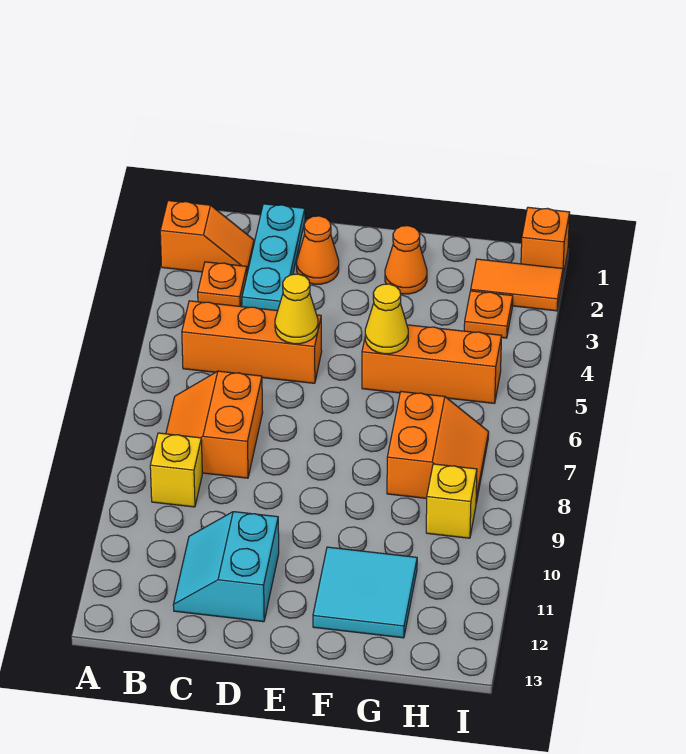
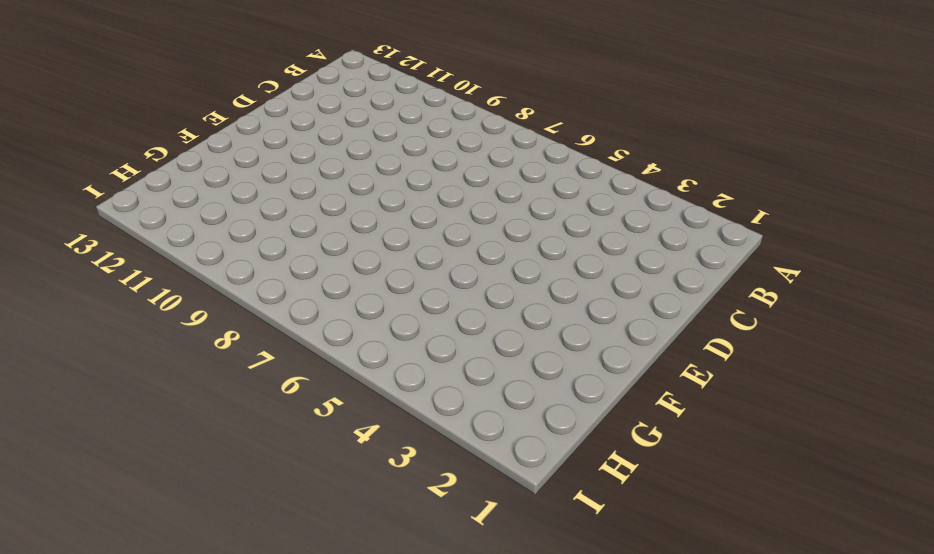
none -> orange slope A2:B2 level 1 top A
none -> orange plate B3 level 1
none -> orange brick B5:D5 level 1

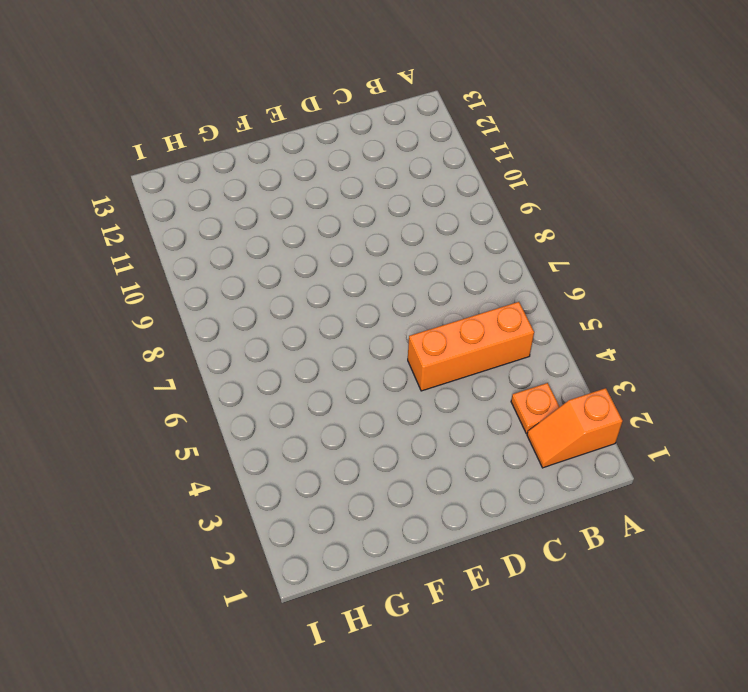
none -> orange slope B7:C8 level 1 top C
none -> yellow brick B9 level 1
none -> cyan plate C1:C3 level 1

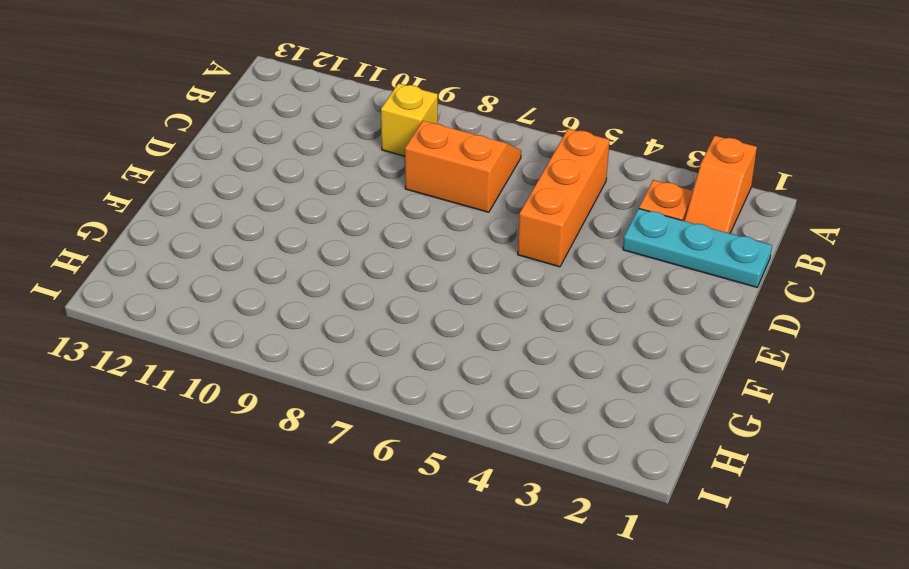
none -> cyan slope C11:D12 level 1 top D
none -> orange cone D2 level 1
none -> orange cone F2 level 1

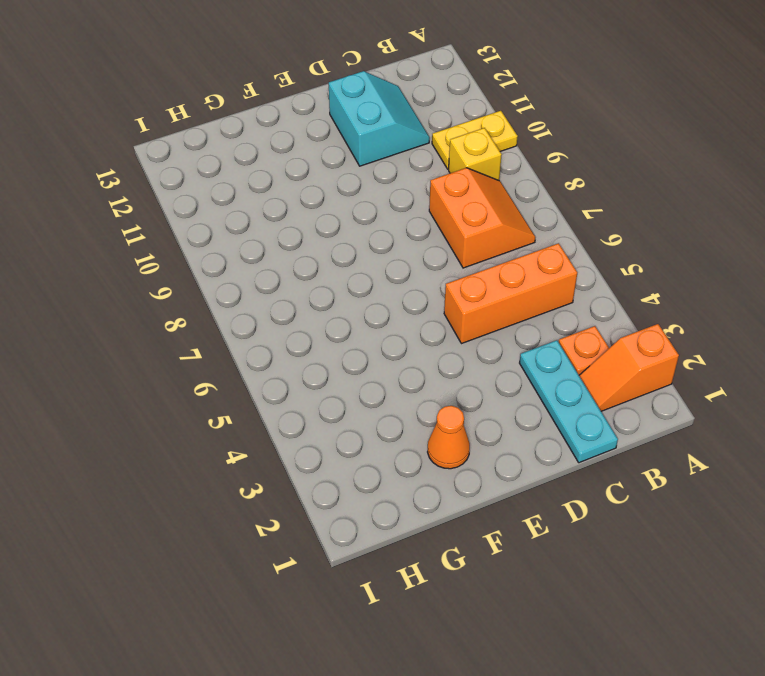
yellow plate A10:B10 level 1 -> none
none -> orange cone D2 level 1
none -> orange brick F5:H5 level 1
none -> cyan tile F11:G12 level 1

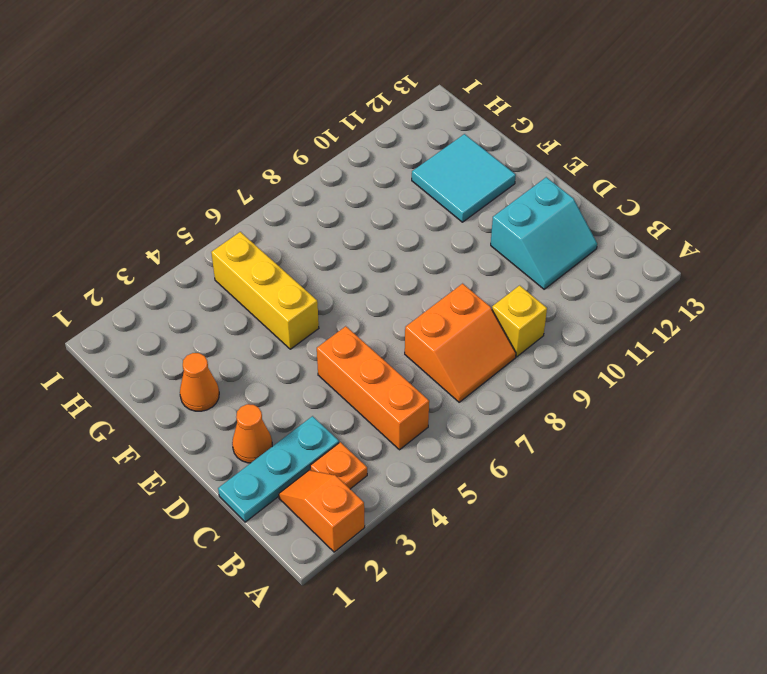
yellow brick F5:H5 level 1 -> orange brick F5:H5 level 1
none -> orange slope G7:H8 level 1 top G
none -> orange tile H2:I2 level 1
none -> orange plate H3 level 1

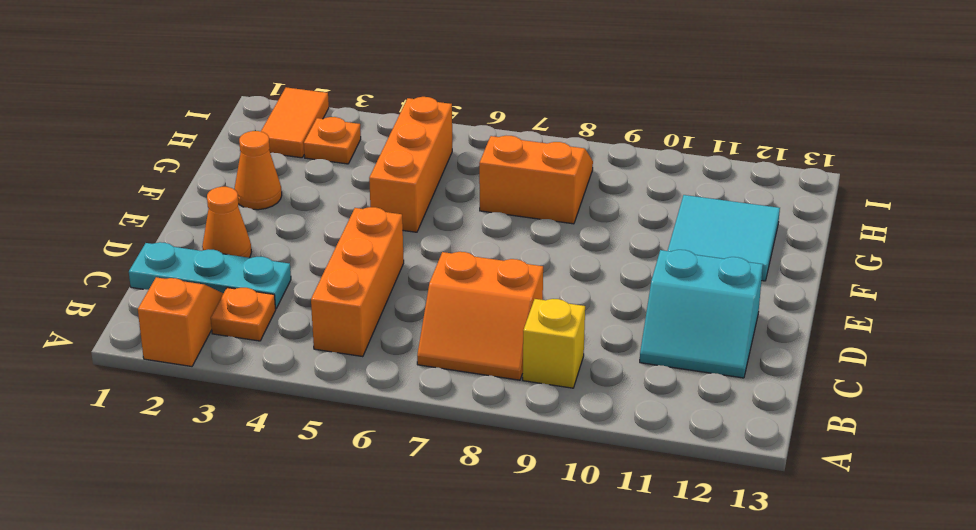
none -> yellow brick H9 level 1
none -> orange brick I1 level 1
none -> yellow cone D5 level 2

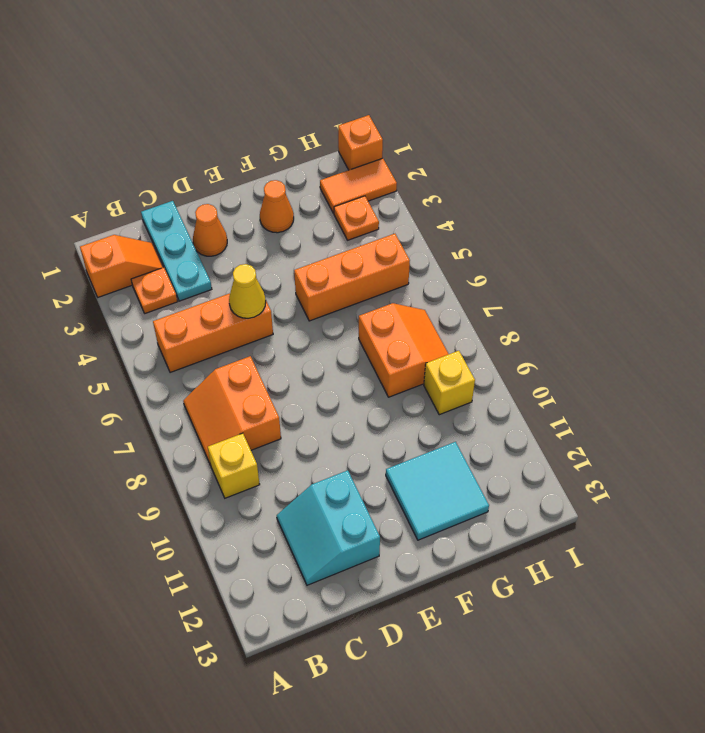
none -> yellow cone F5 level 2

